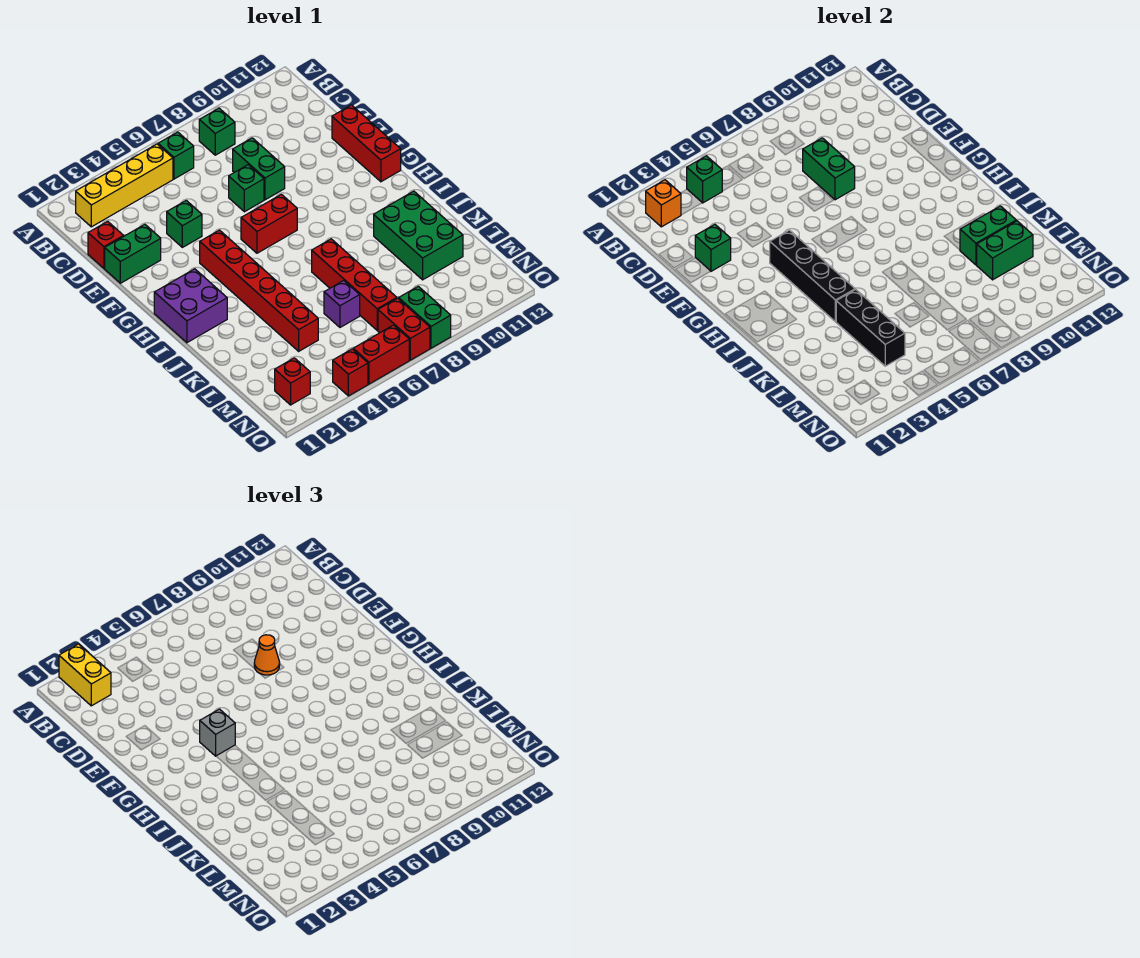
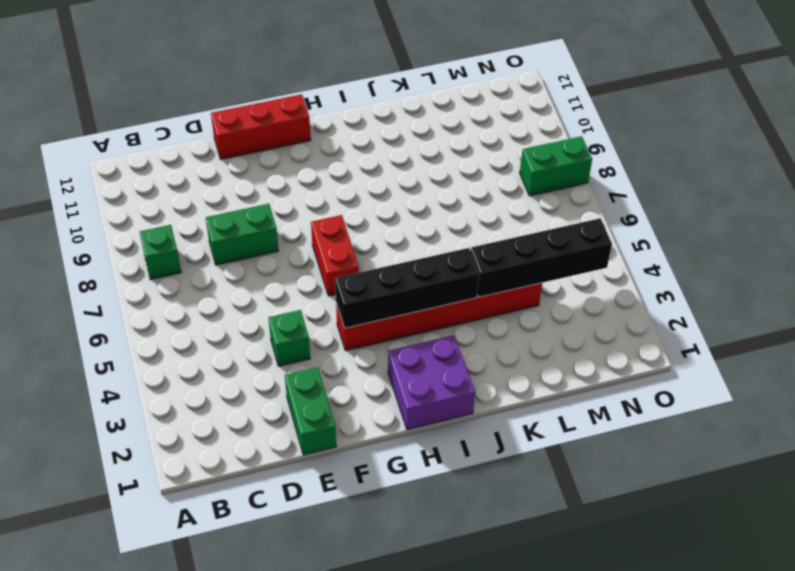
black brick K4:N4 level 2 -> black brick K4:M4 level 2
none -> yellow brick B2:B5 level 1
none -> green brick B6 level 1
none -> red brick D1 level 1
none -> green brick E7 level 1

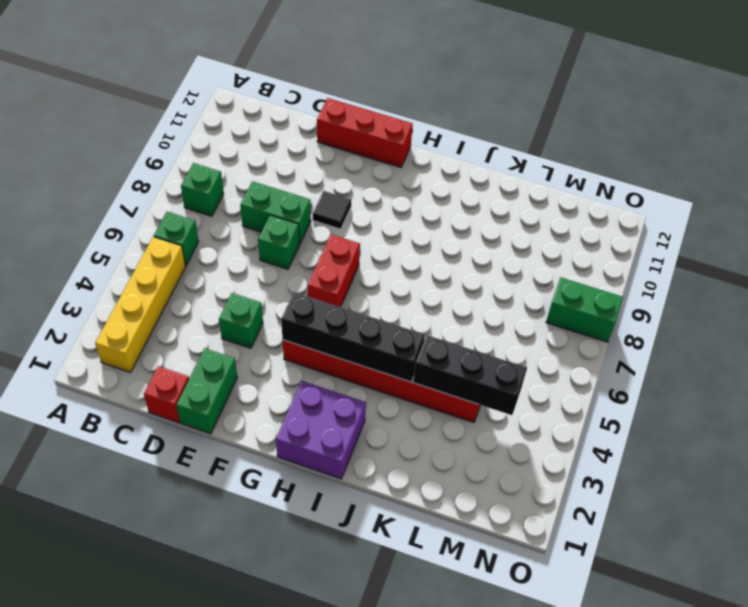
black tile F9 level 1 -> none
none -> red brick J7:M7 level 1
none -> green brick J10:L11 level 1
none -> purple brick L6 level 1
none -> red brick N2 level 1

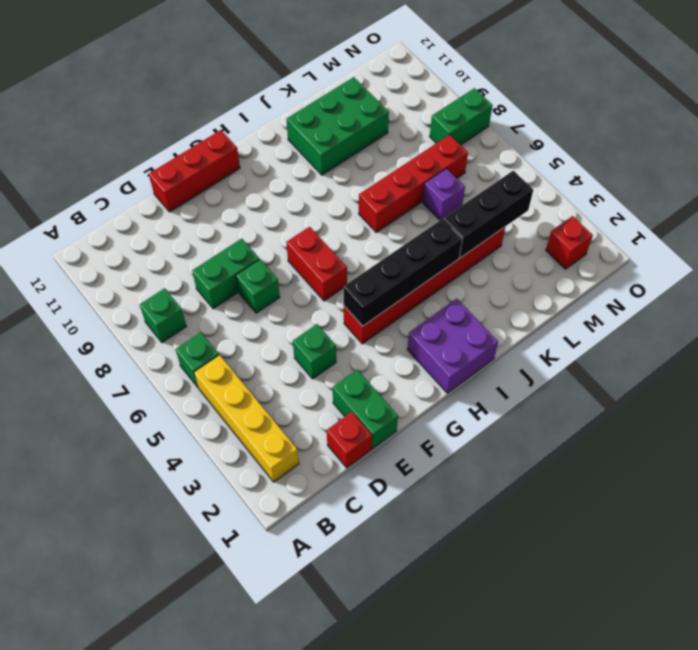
none -> red brick N7:O7 level 1
none -> red brick O4 level 1
none -> red brick O5:O6 level 1
none -> orange brick B2 level 2

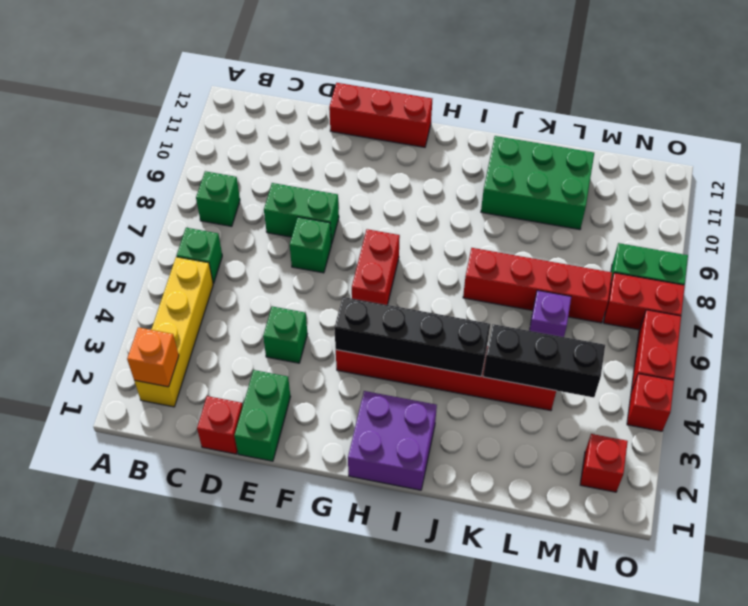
none -> green brick B4 level 2
none -> green brick D8:E8 level 2
none -> green brick E2 level 2
none -> green brick K10:K11 level 2

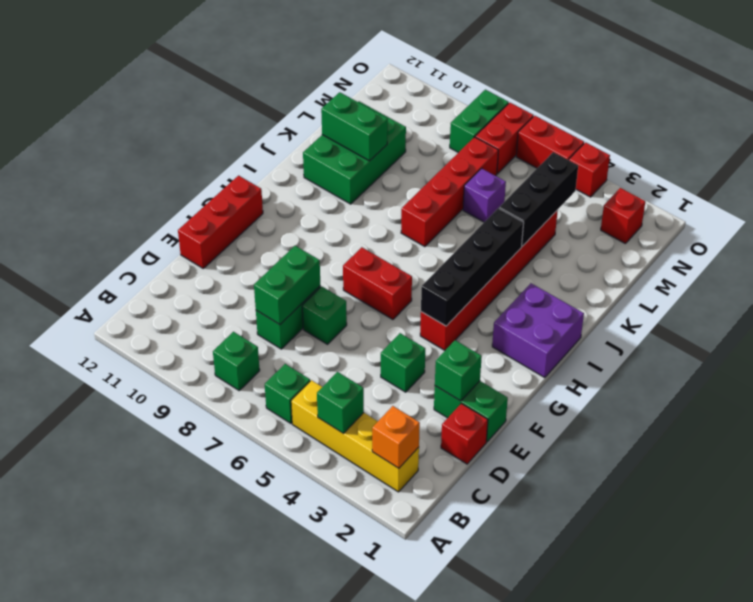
none -> green brick L10:L11 level 2
none -> yellow brick A2:B2 level 3
none -> orange cone E8 level 3
none -> grey brick G4 level 3

